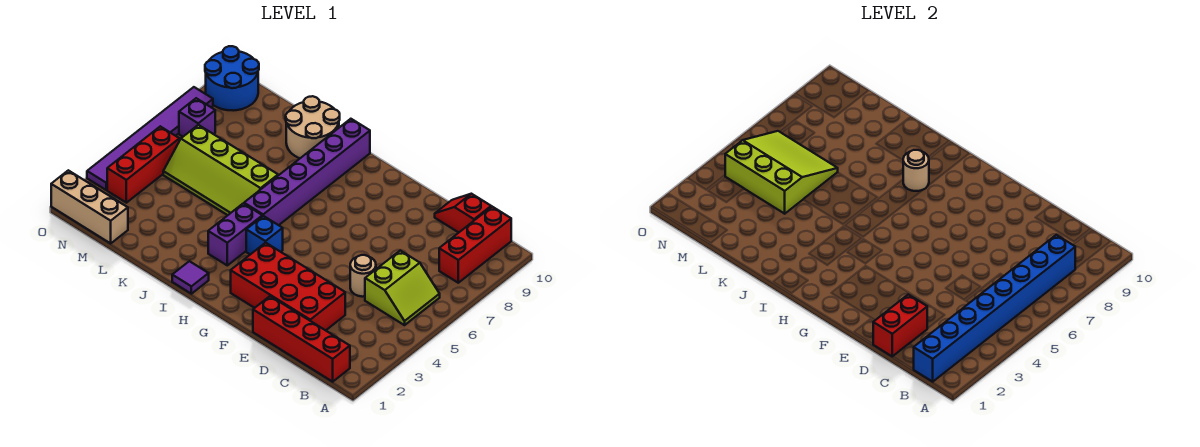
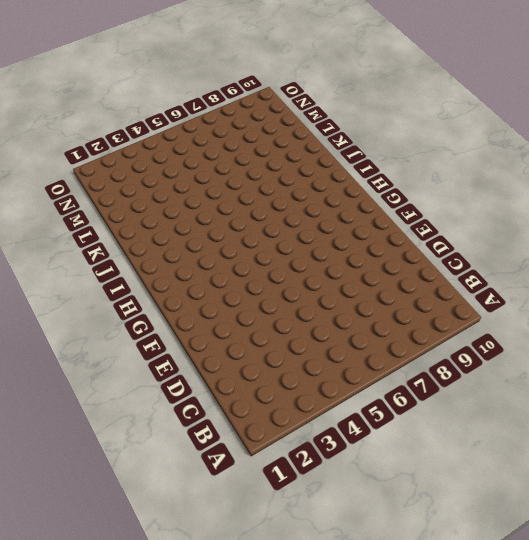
none -> red brick B1:E1 level 1
none -> lime slope B5:C6 level 1 top C
none -> red brick B8:B10 level 1

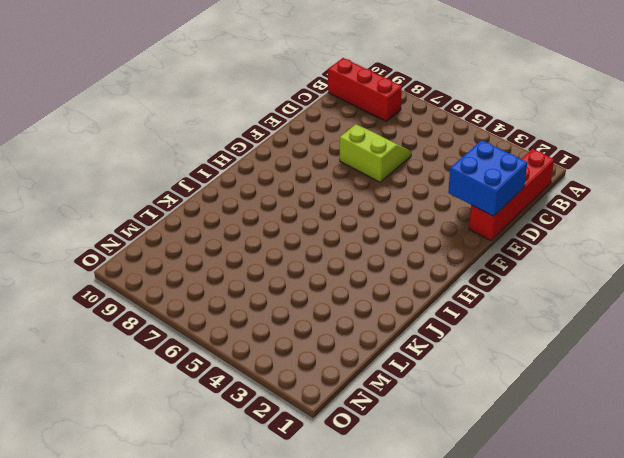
blue brick D1:E2 level 2 -> red brick D1:D2 level 2
lime slope D6:E7 level 1 top E -> lime slope B5:C6 level 1 top C
none -> red slope C10:D10 level 1 top C
none -> red brick D2:G3 level 1
none -> tan round brick D5 level 1

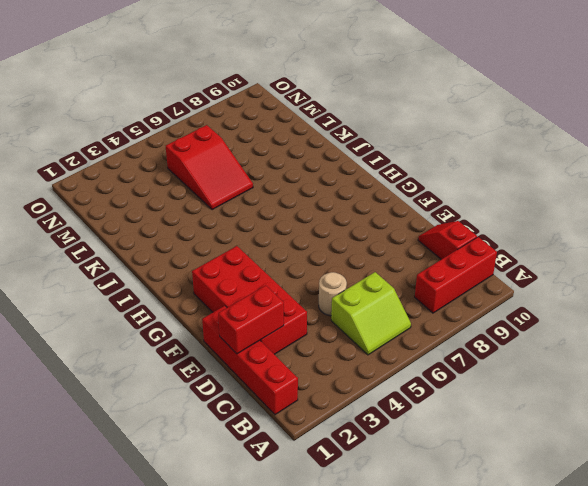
red slope K5:M6 level 1 top M -> lime slope J5:M6 level 1 top 6
none -> blue brick H4 level 1
none -> purple tile I1 level 1
none -> purple brick I3:I4 level 1

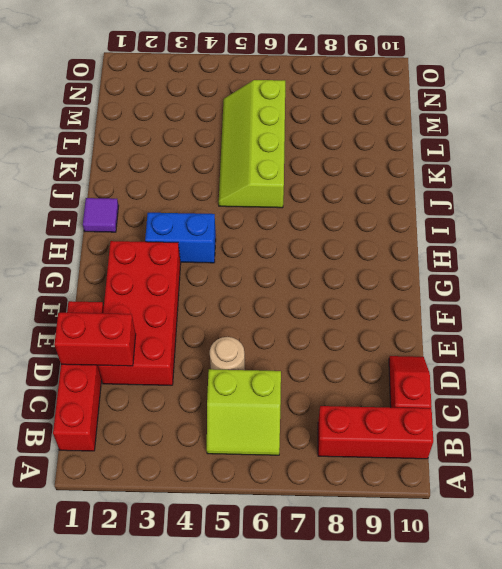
blue brick H3:H4 level 1 -> blue brick H4 level 1
none -> purple brick I3:I4 level 1
none -> purple brick I5:I10 level 1
none -> tan round brick J9:K10 level 1

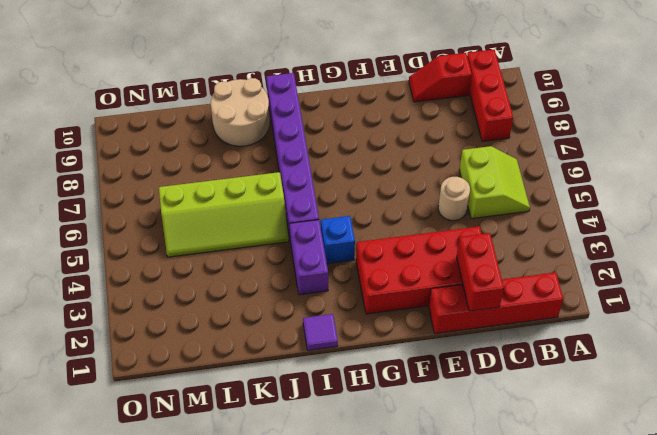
none -> tan brick M1:O1 level 1
none -> red brick N3:N5 level 1
none -> purple brick N7 level 1

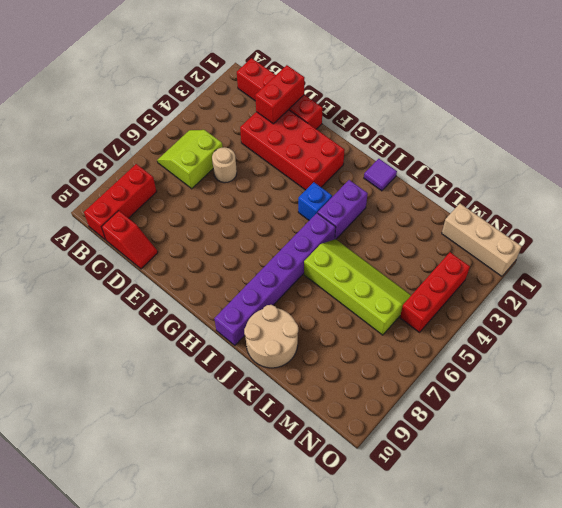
none -> purple brick N7 level 1
none -> blue round brick N9:O10 level 1
none -> purple tile O3:O8 level 1

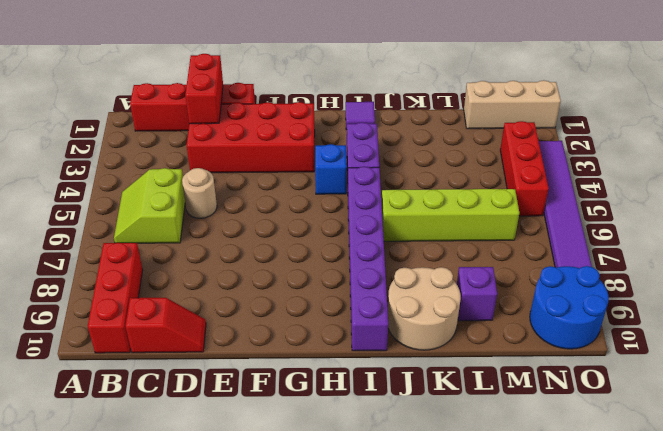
purple brick L9 level 1 -> purple brick N7 level 1
none -> blue brick B1:B8 level 2
none -> tan round brick I8 level 2
none -> lime slope L4:N6 level 2 top 4

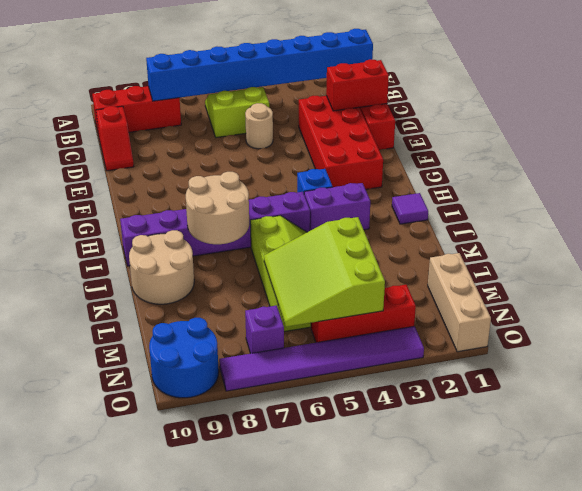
tan round brick I7:J8 level 2 -> tan round brick I8 level 2

